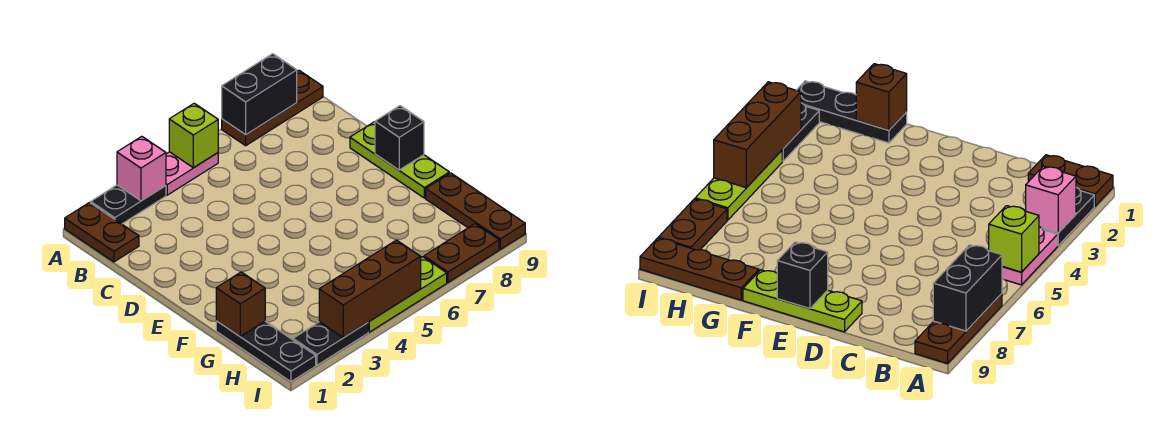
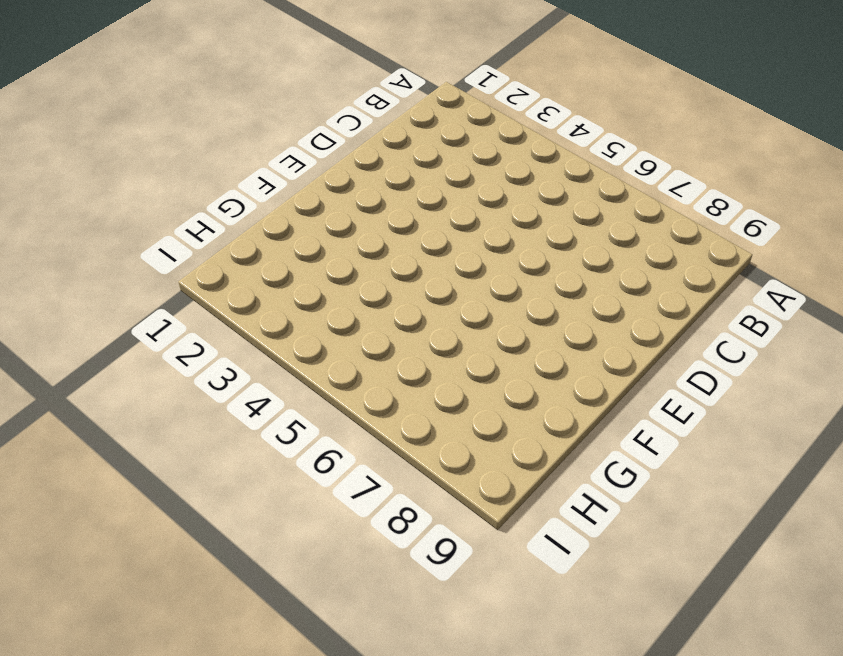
none -> brown plate A1:B1 level 1
none -> black plate A2:A3 level 1
none -> pink plate A4:A5 level 1

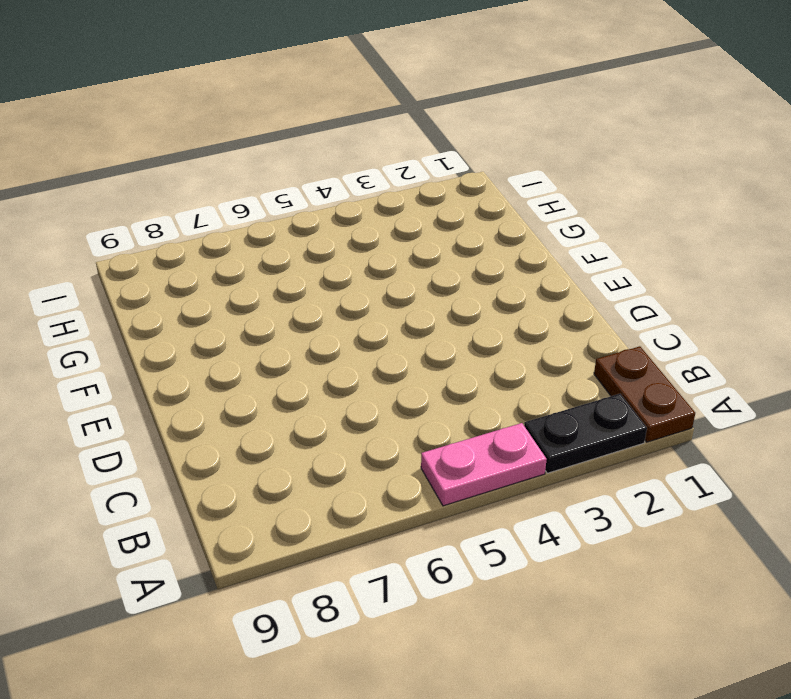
none -> brown plate A7:A9 level 1
none -> lime plate D9:F9 level 1
none -> black plate G1:I1 level 1

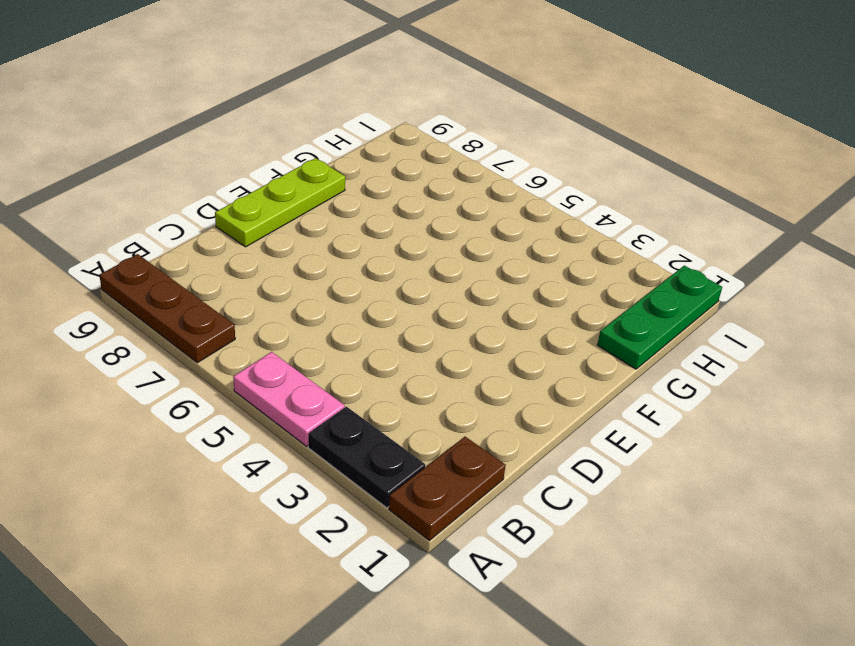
green plate G1:I1 level 1 -> black plate G1:I1 level 1
none -> brown plate G9:I9 level 1
none -> black plate I2:I3 level 1
none -> lime plate I4:I6 level 1

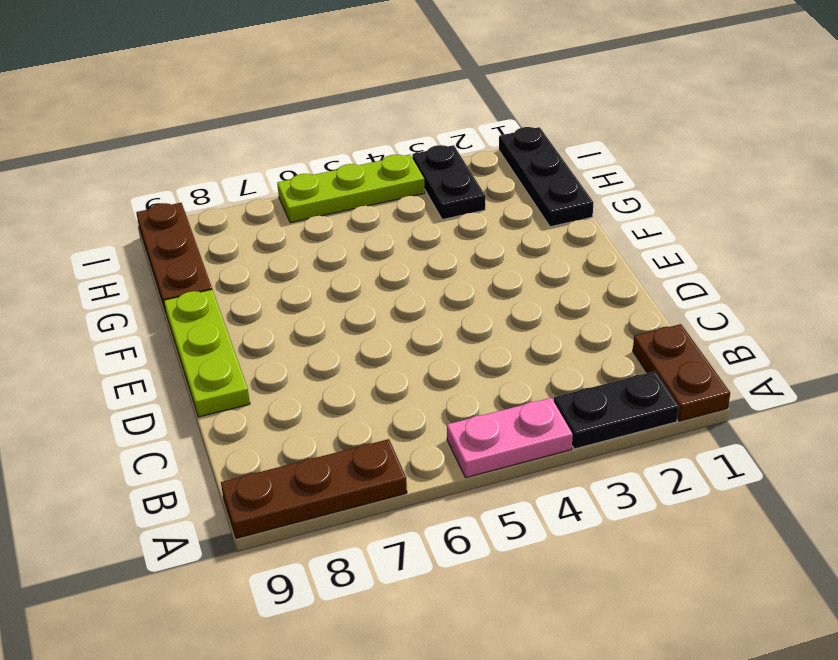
black plate H3:I3 level 1 -> black plate I2:I3 level 1
none -> brown plate I7:I8 level 1
none -> pink brick A3 level 2
none -> lime brick A5 level 2

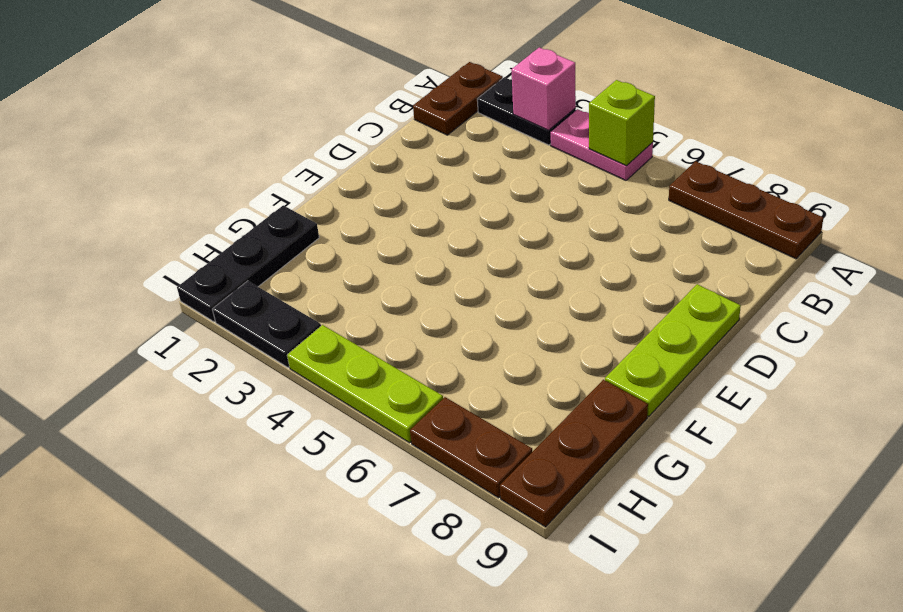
none -> black brick A7:A8 level 2
none -> black brick E9 level 2
none -> brown brick G1 level 2

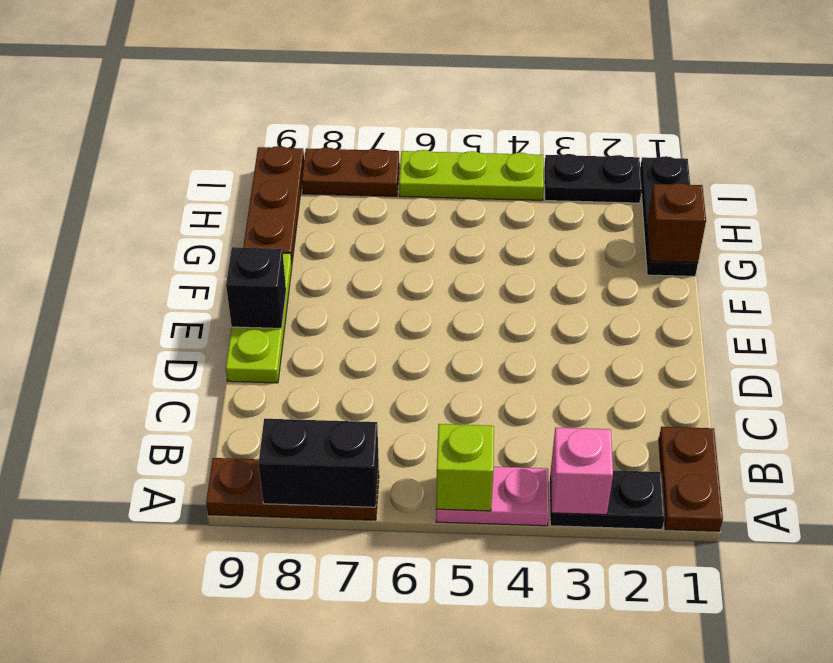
none -> brown brick I3:I5 level 2

